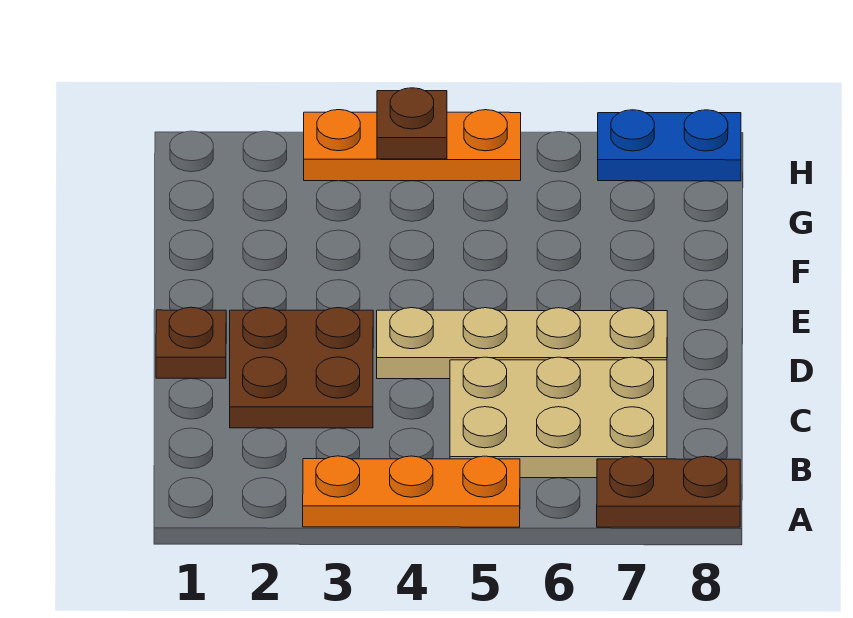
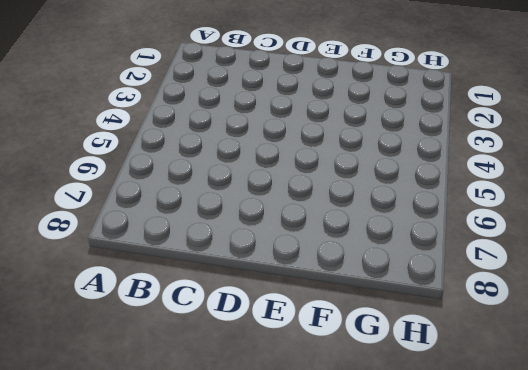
none -> orange plate A3:A5 level 1
none -> brown plate A7:A8 level 1

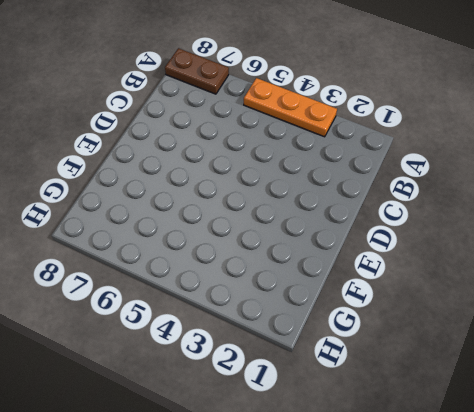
none -> tan plate B5:C7 level 1
none -> brown plate C2:D3 level 1

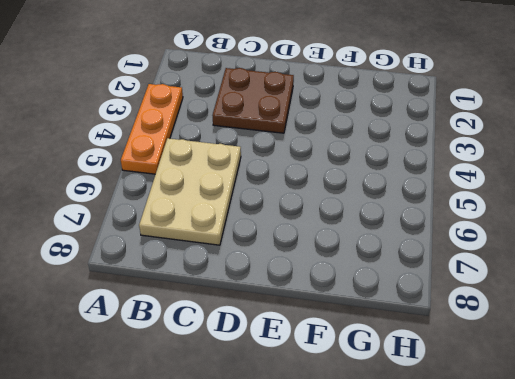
none -> brown plate A7:A8 level 1
none -> brown plate D1 level 1

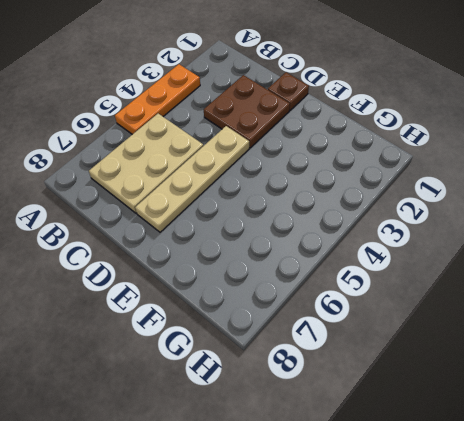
none -> brown plate A7:A8 level 1
none -> orange plate H3:H5 level 1

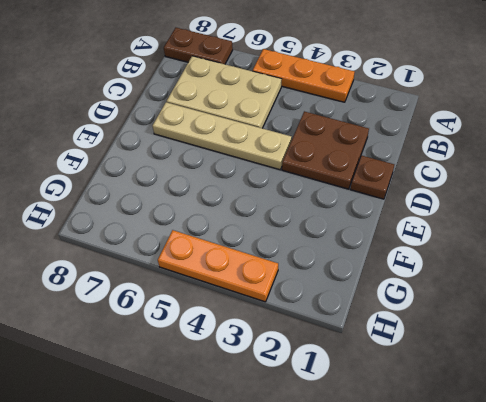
none -> blue plate H7:H8 level 1
none -> brown plate H4 level 2

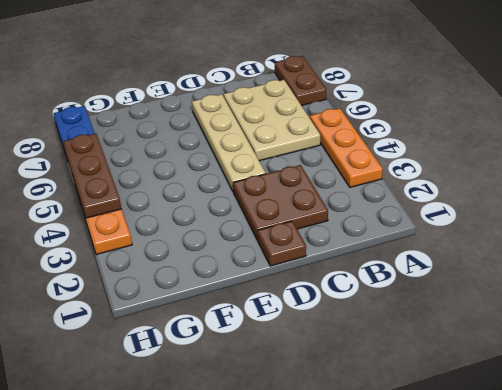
brown plate H4:H6 level 2 -> brown plate H4 level 2

